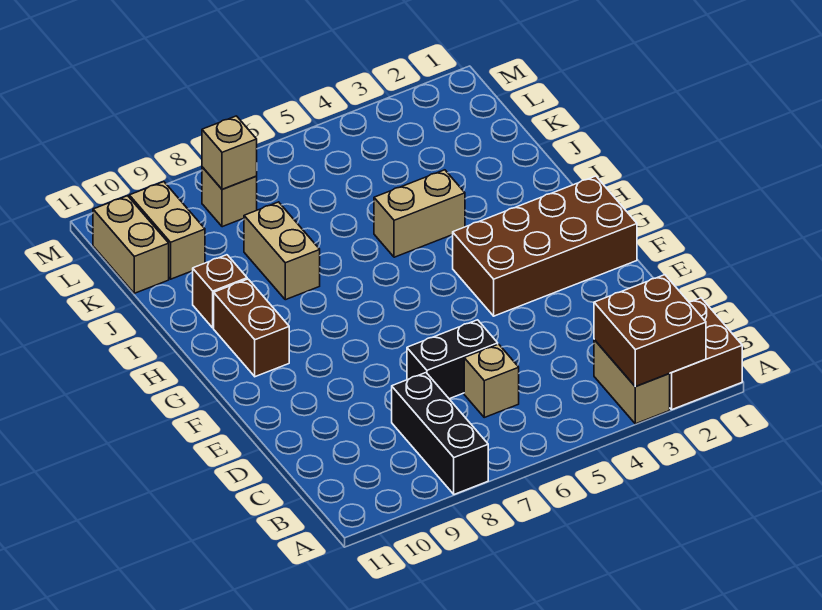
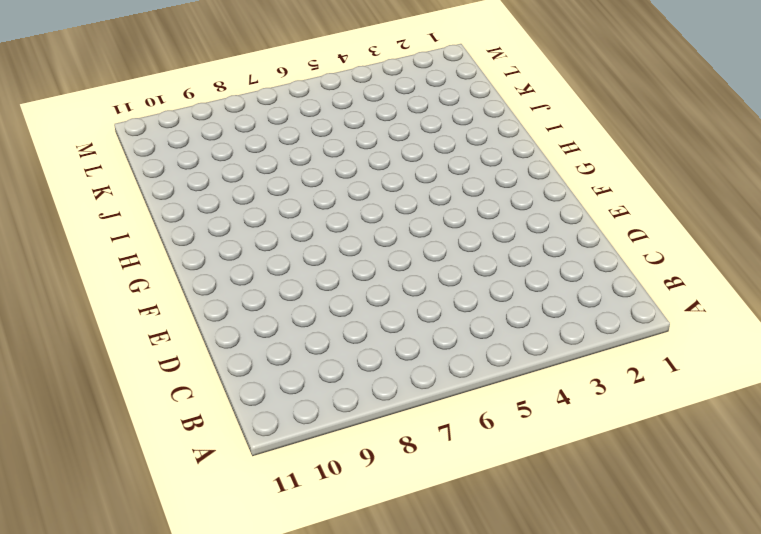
none -> brown brick A1:B2 level 1
none -> tan brick A3:B3 level 1
none -> black brick A8:C8 level 1

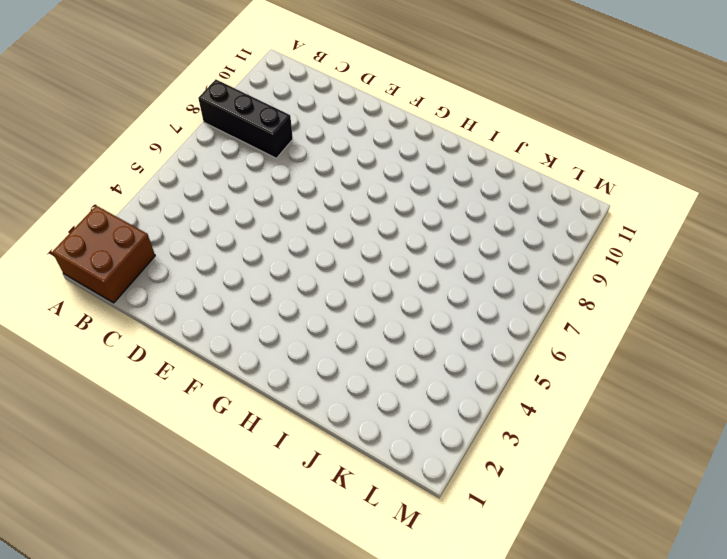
none -> tan brick A3:B3 level 1
none -> tan brick C6 level 1
none -> black brick D6:D7 level 1

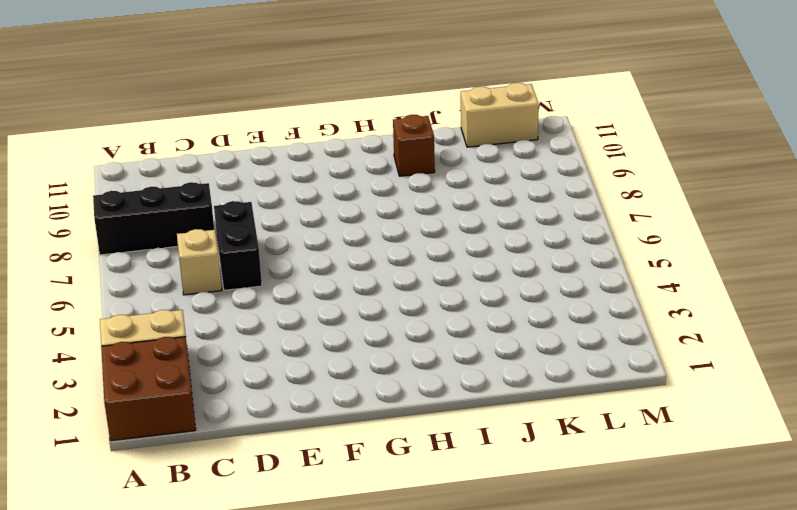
none -> brown brick F1:G4 level 1
none -> brown brick G10:H10 level 1
none -> tan brick I4:I5 level 1

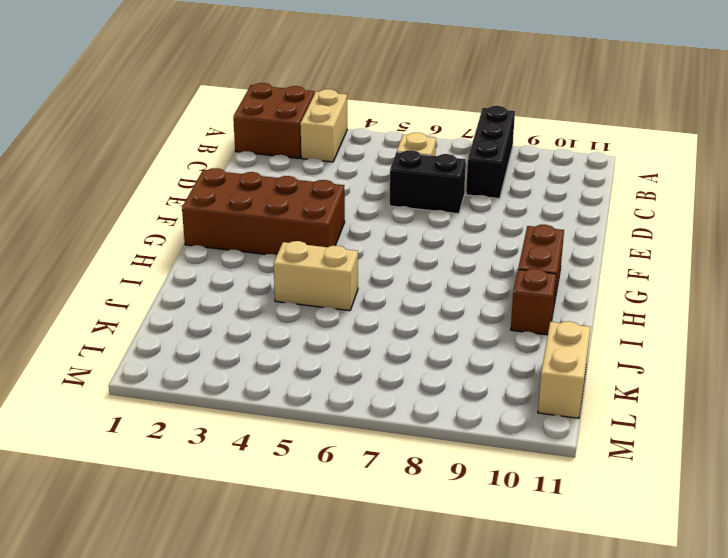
none -> tan brick I8:J8 level 1
none -> tan brick K10:L10 level 1
none -> tan brick L8 level 1

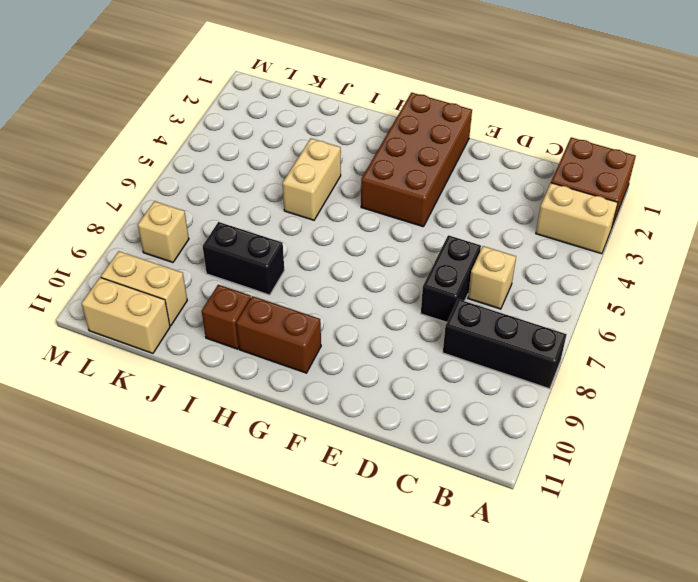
black brick I8:J8 level 1 -> tan brick I8:J8 level 1
none -> brown brick A2:B3 level 2
none -> tan brick L8 level 2

